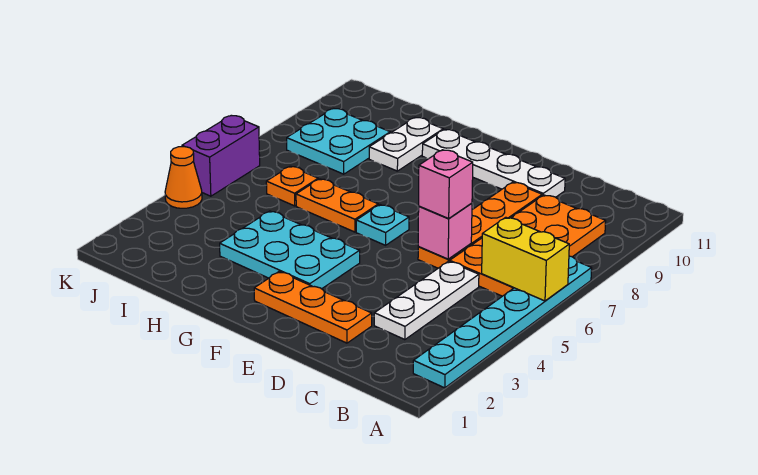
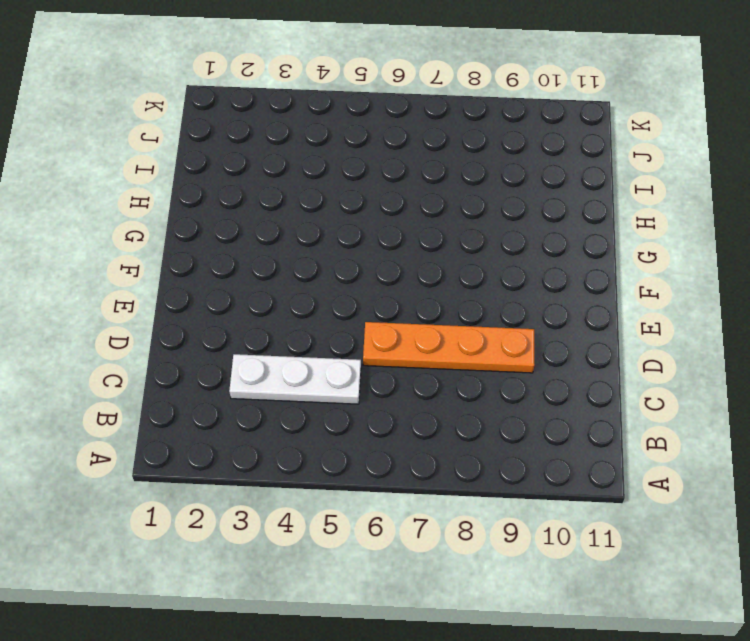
none -> cyan plate A2:A7 level 1
none -> orange plate B6:C9 level 1
none -> orange plate D2:F2 level 1

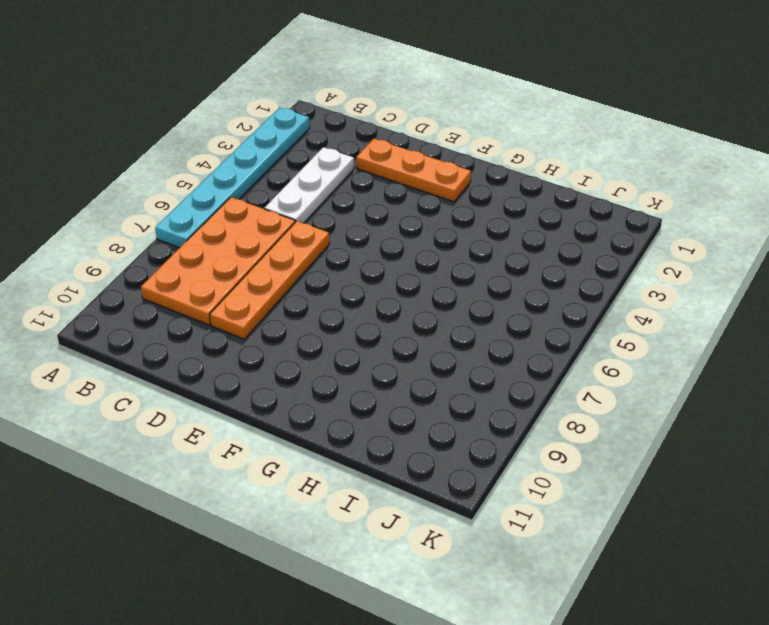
none -> white plate D10:G10 level 1
none -> cyan plate F3:H4 level 1
none -> cyan plate F6 level 1

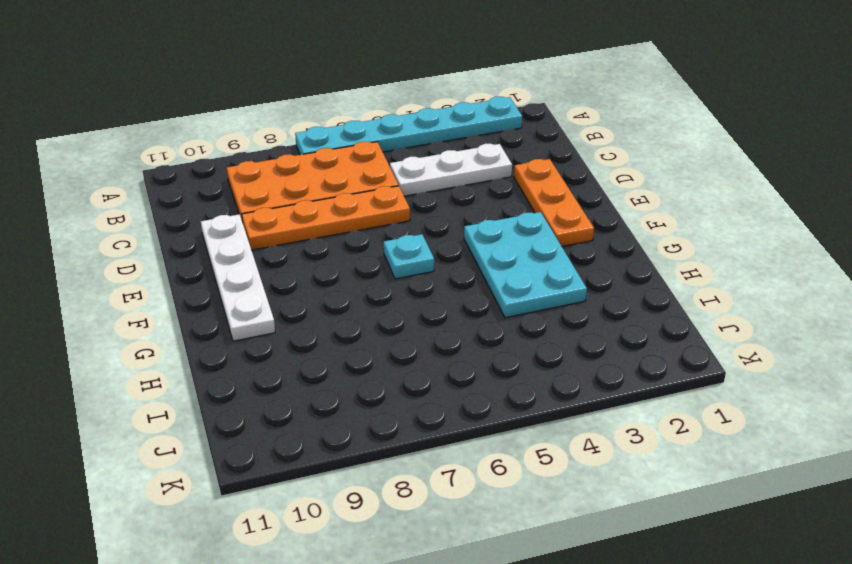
none -> orange plate G6:H6 level 1
none -> white plate H9:H10 level 1
none -> orange plate I6 level 1

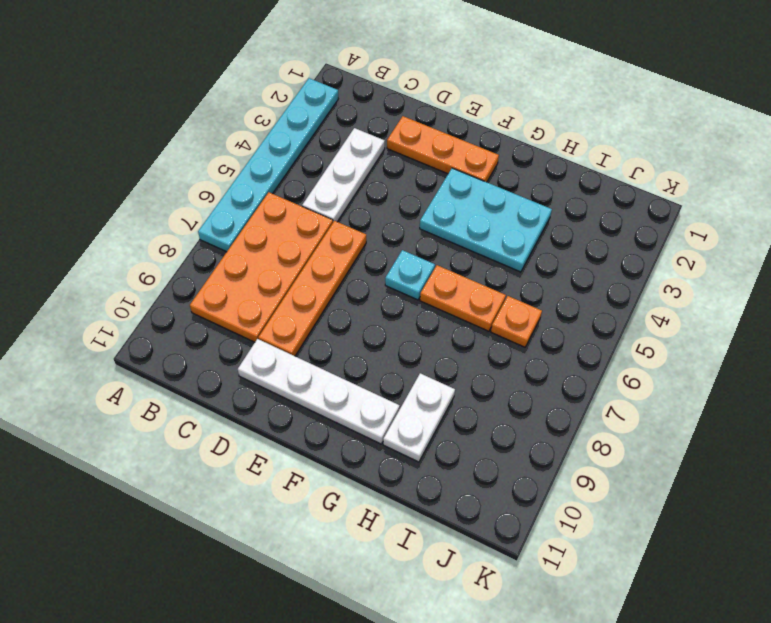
none -> cyan plate I8:J9 level 1
none -> orange cone K4 level 1
none -> purple brick K5:K6 level 1

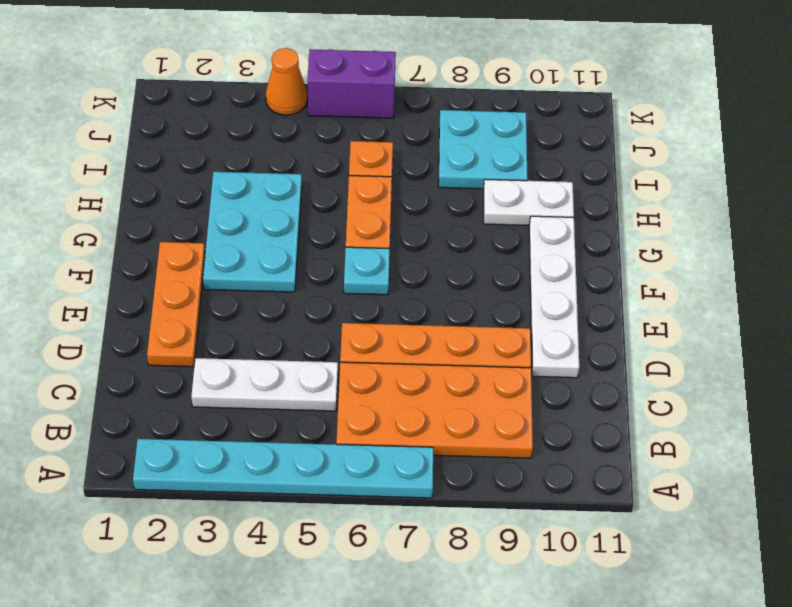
none -> yellow brick A6:B6 level 2
none -> pink brick D6 level 2
none -> pink brick D6 level 3

